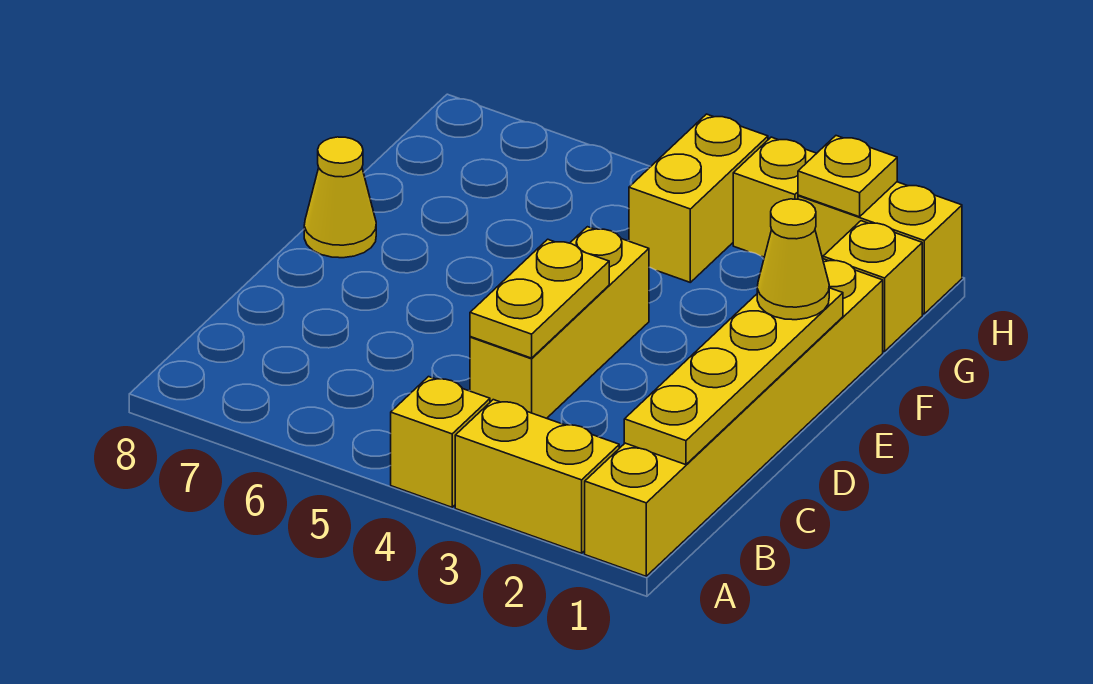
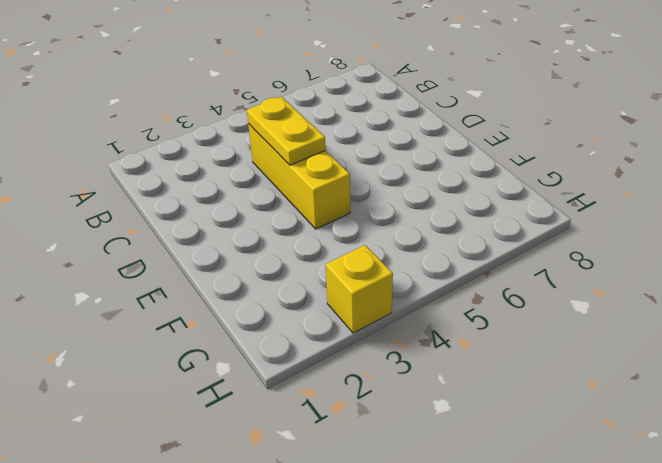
none -> yellow brick A1:F1 level 1
none -> yellow brick A2:A3 level 1
none -> yellow brick A4 level 1

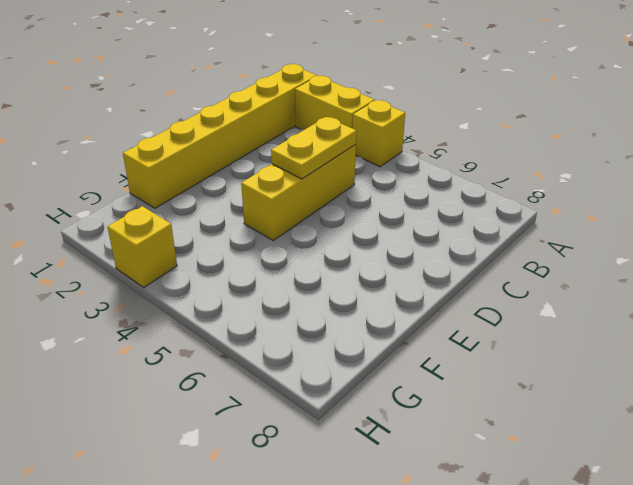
none -> yellow cone E8 level 1
none -> yellow brick G1 level 1
none -> yellow brick G4:H4 level 1

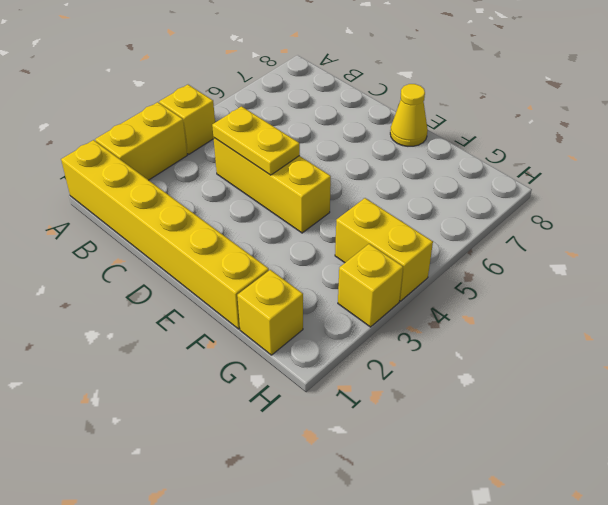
none -> yellow brick H1:H2 level 1
none -> yellow plate B1:E1 level 2
none -> yellow plate H2 level 2

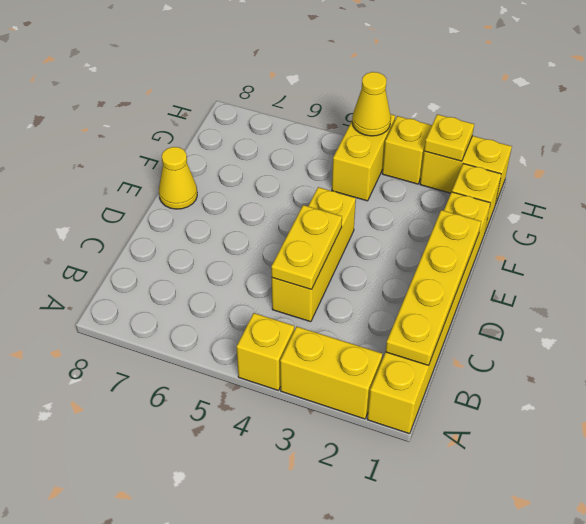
yellow cone H4 level 2 -> yellow cone E1 level 3

